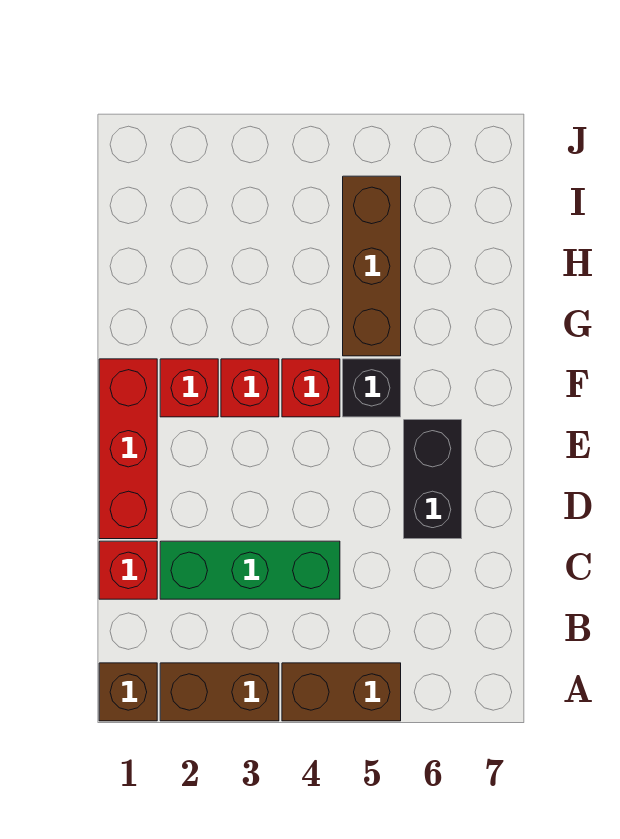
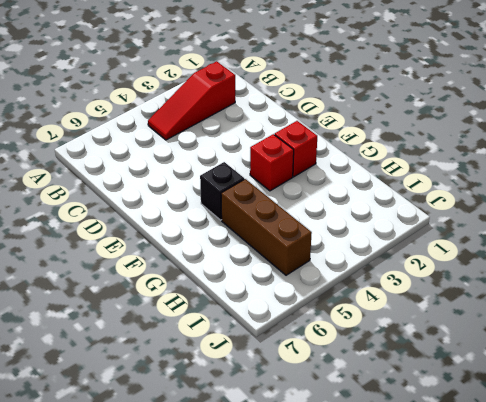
red slope B2:B4 level 1 top 2 -> none
none -> brown brick A1 level 1
none -> brown brick A2:A3 level 1
none -> brown brick A4:A5 level 1

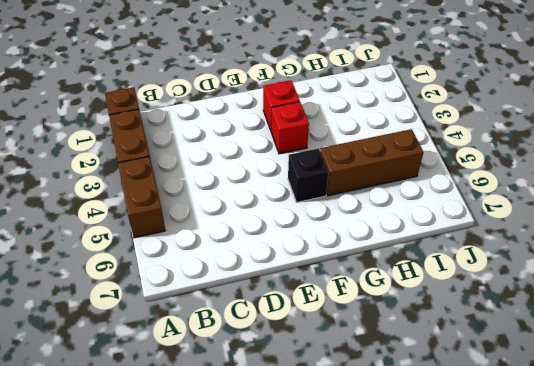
none -> red brick C1 level 1
none -> green brick C2:C4 level 1
none -> red brick D1:F1 level 1

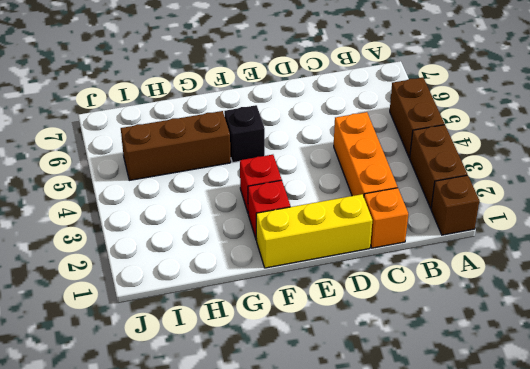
orange brick C1 level 1 -> red brick C1 level 1
orange brick C2:C4 level 1 -> green brick C2:C4 level 1
yellow brick D1:F1 level 1 -> red brick D1:F1 level 1
none -> black brick D6:E6 level 1
none -> red brick F4 level 1

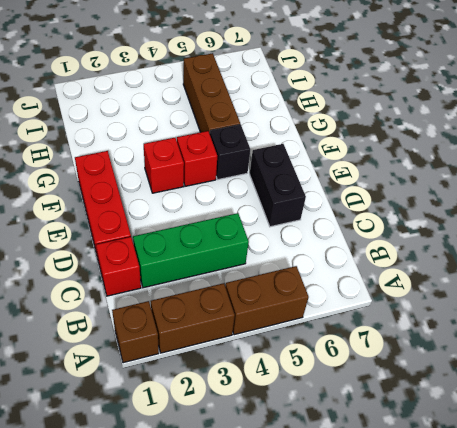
none -> red brick F2 level 1

